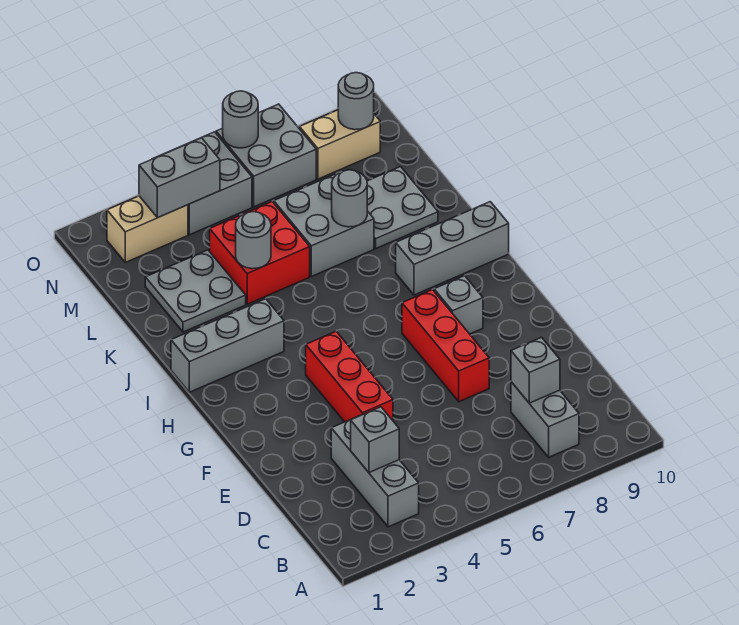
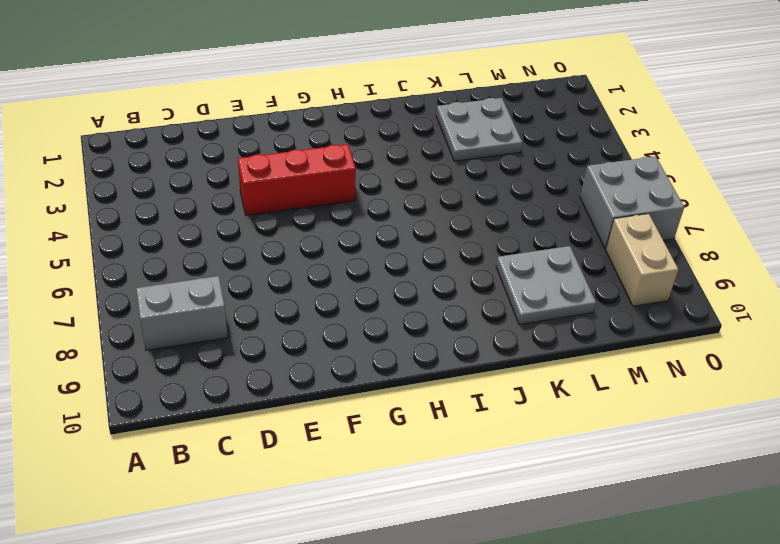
none -> grey brick B3:D3 level 1
none -> red brick E7:G7 level 1
none -> grey brick G8 level 1

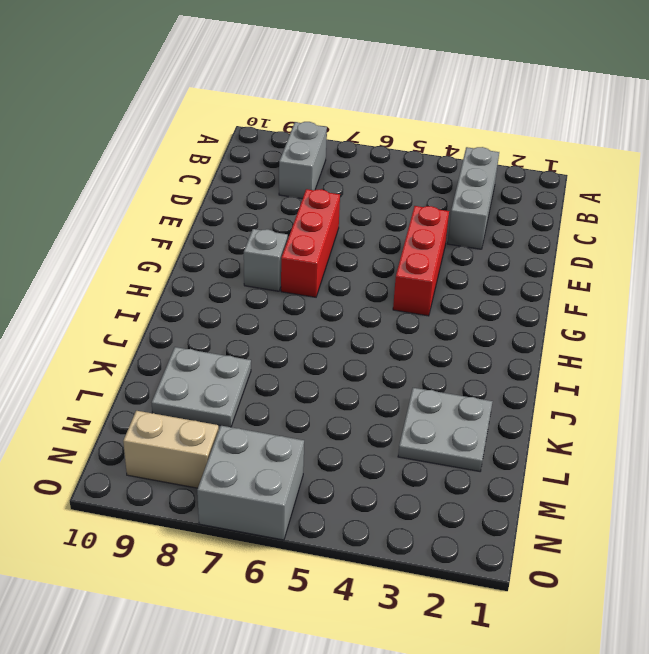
none -> grey brick I1:I3 level 1
none -> grey brick I8:I10 level 1
none -> red brick K4:L5 level 1

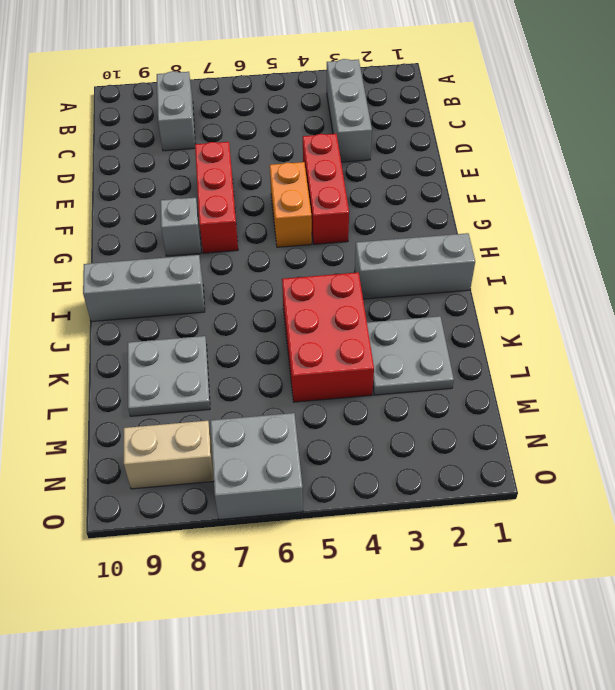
orange brick F5:G5 level 1 -> none
red brick J4:L5 level 1 -> red brick K4:L5 level 1
none -> grey brick K6:L7 level 1
none -> tan brick N2:N3 level 1
none -> grey brick N4:O5 level 1

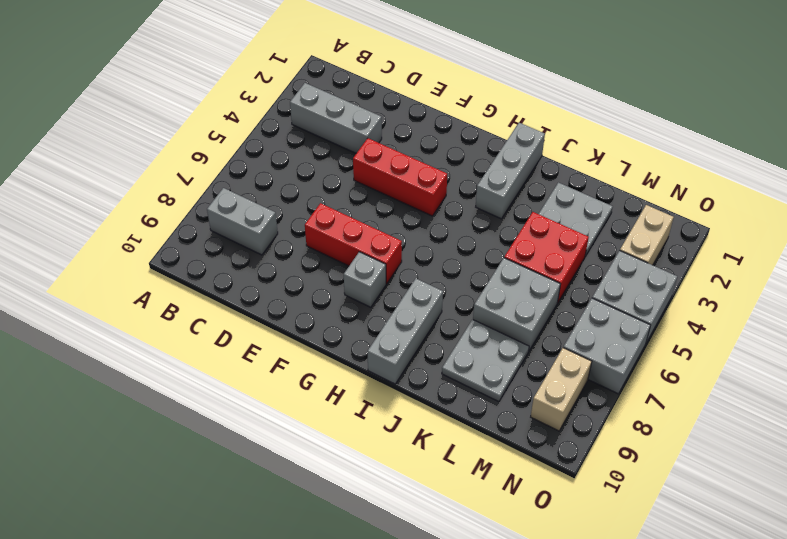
none -> grey brick C3 level 2
none -> grey brick C8 level 2
none -> grey round brick K4 level 2

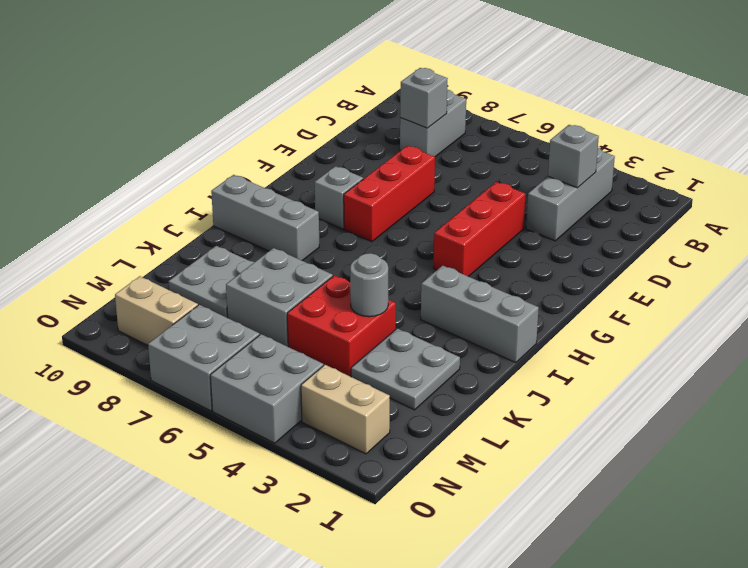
none -> grey round brick K7 level 2
none -> grey brick N3:N4 level 2
none -> grey round brick N9 level 2

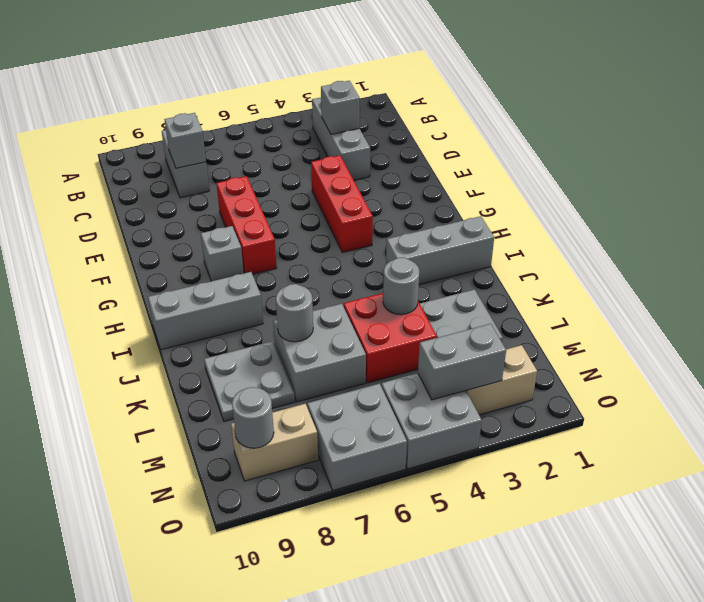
none -> grey round brick O6 level 2

